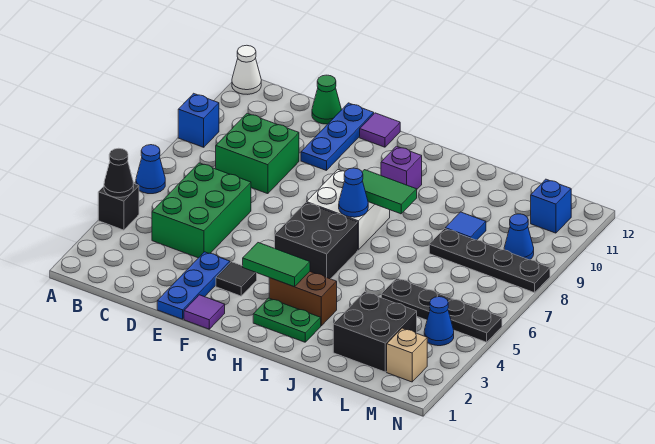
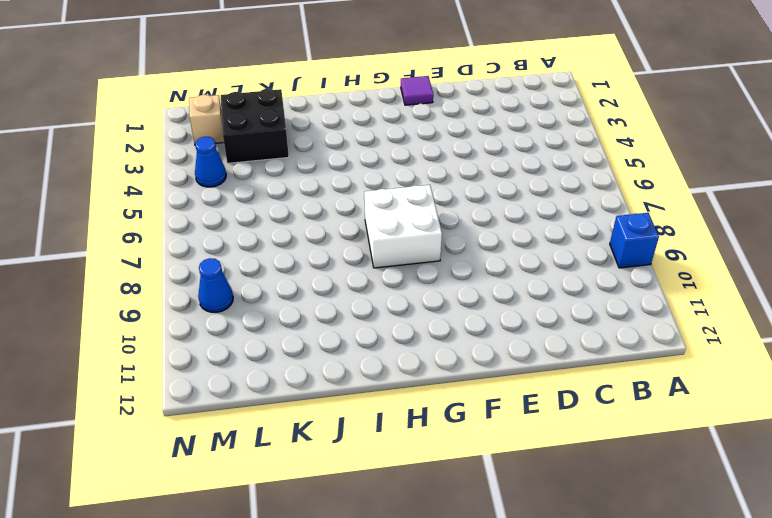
none -> black brick A4 level 1
none -> blue cone A6 level 1
none -> white cone A12 level 1

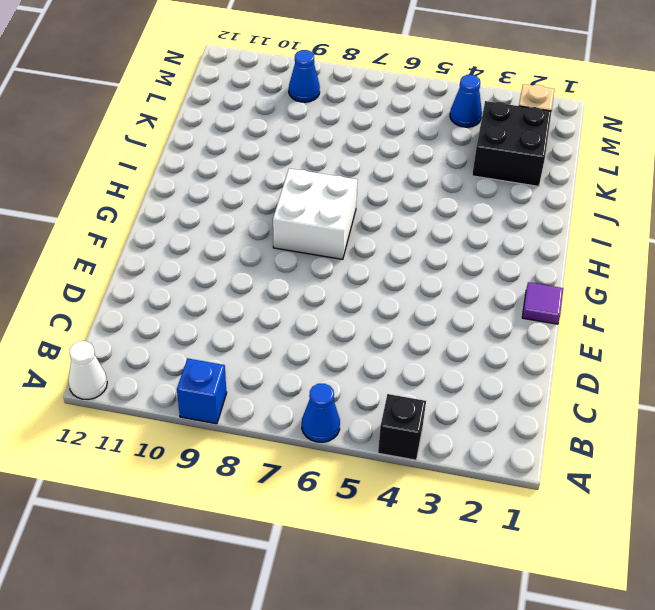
none -> green brick C4:D6 level 1
none -> green brick C8:D9 level 1
none -> green cone D12 level 1

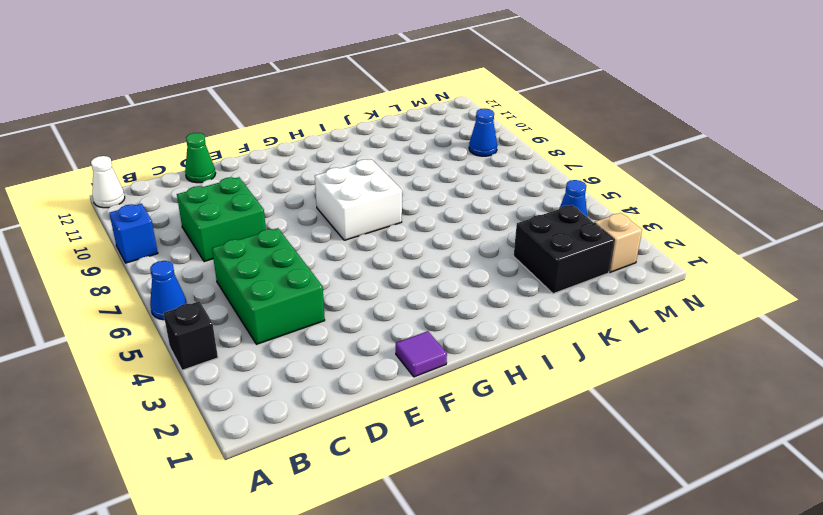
none -> blue plate E1:E3 level 1
none -> blue plate E10:E12 level 1
none -> black tile F3 level 1

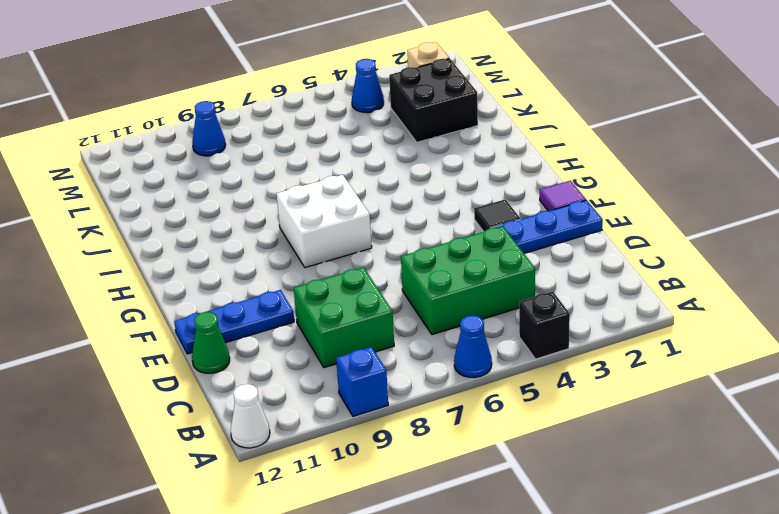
none -> purple tile F12 level 1
none -> black brick G5:H6 level 1
none -> green plate H2:I2 level 1

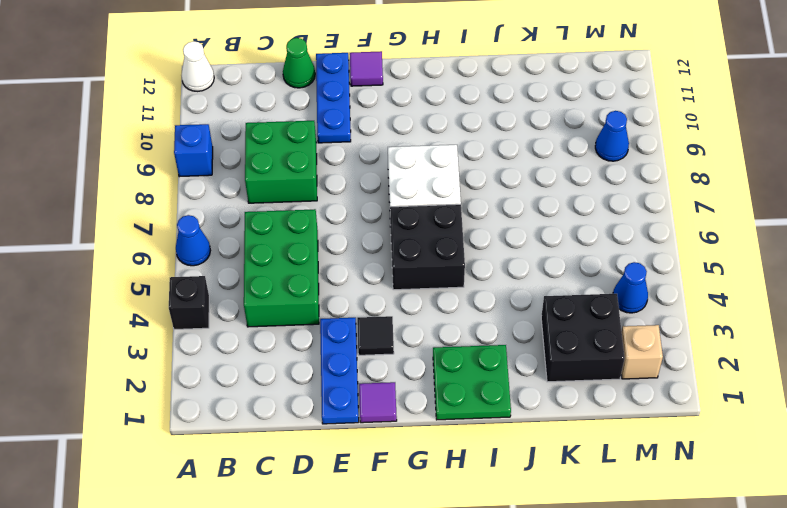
green plate H1:I2 level 1 -> green plate H2:I2 level 1
none -> brown brick H3:I3 level 1
none -> purple brick H10 level 1
none -> black plate K5:N5 level 1

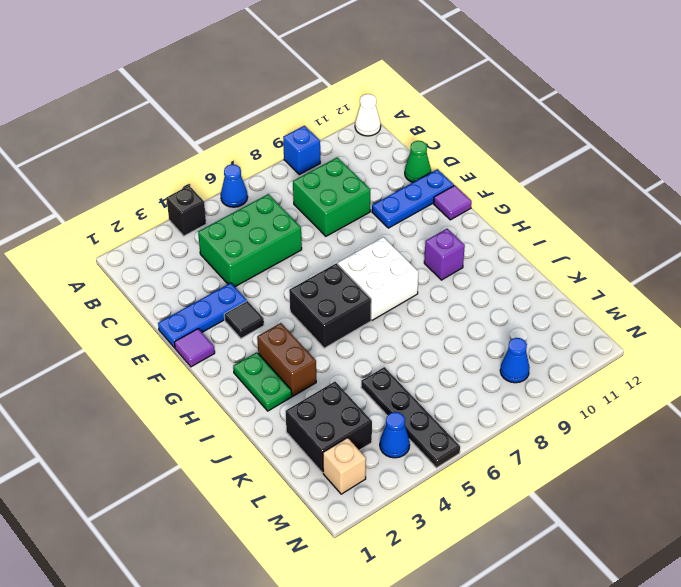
none -> black plate K8:N8 level 1
none -> blue tile K9 level 1
none -> blue brick M11 level 1

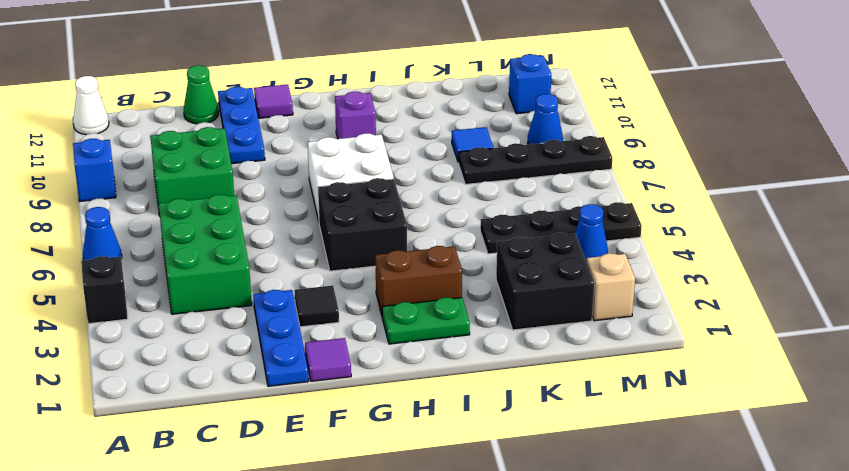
none -> black cone A4 level 2
none -> green tile G3:H3 level 2
none -> blue cone H7 level 2

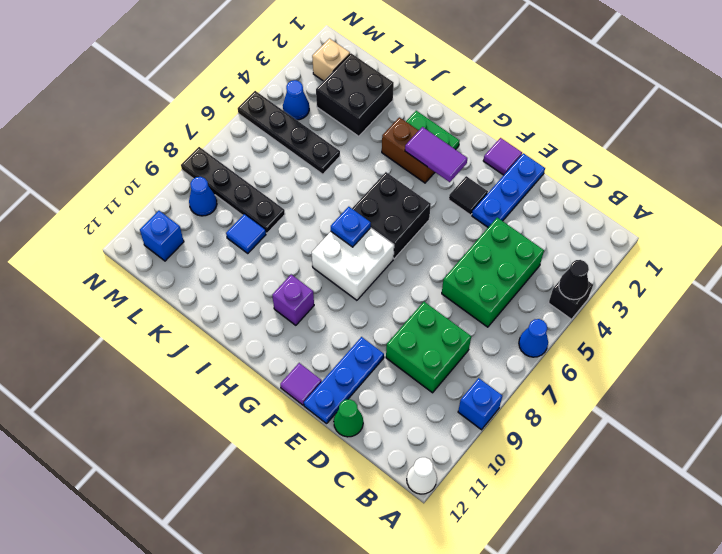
purple tile G3:H3 level 2 -> green tile G3:H3 level 2
blue plate H7 level 2 -> blue cone H7 level 2
none -> green tile H8:I8 level 2

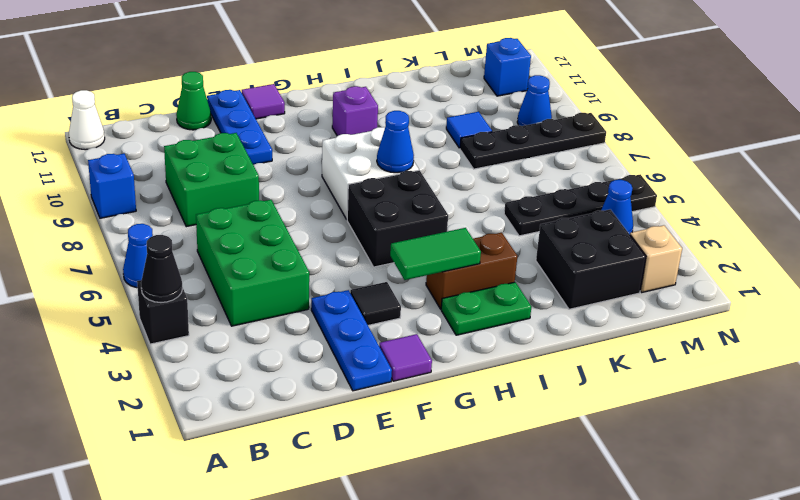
none -> green tile H8:I8 level 2

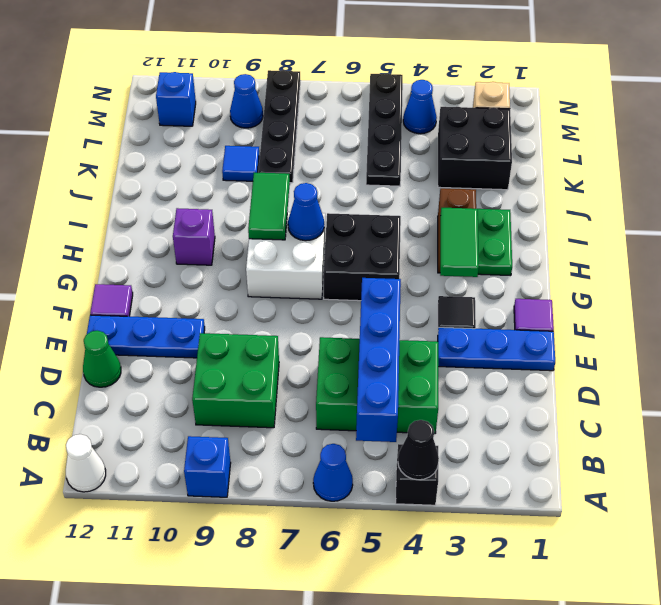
blue brick B5:E5 level 2 -> none

